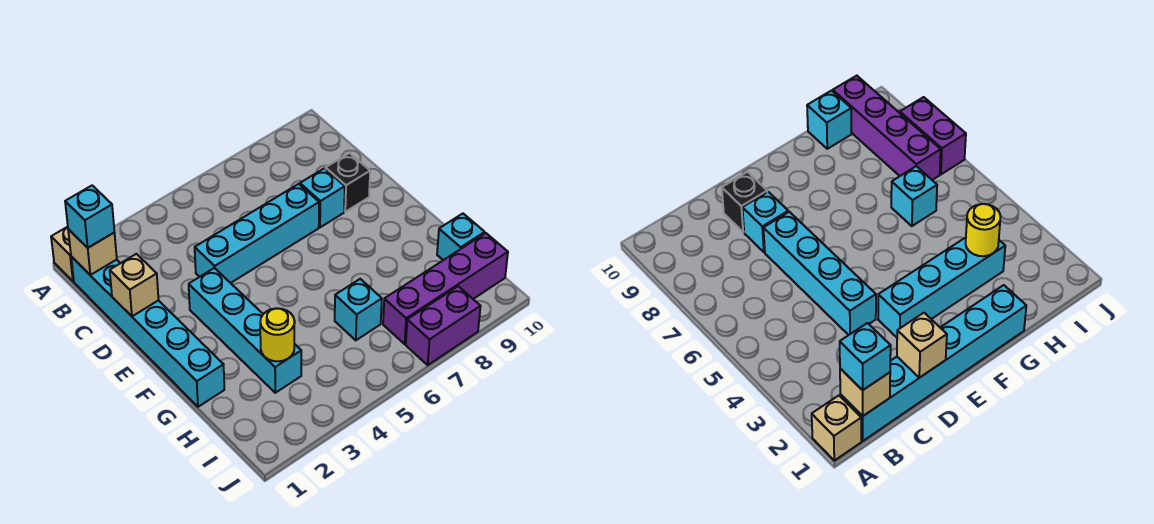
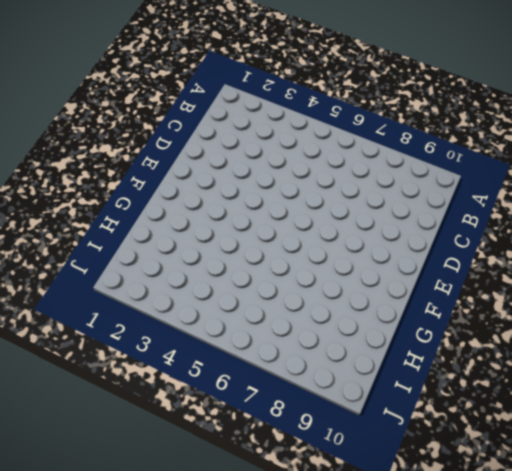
none -> tan brick A1 level 1
none -> cyan brick B1:G1 level 1
none -> cyan brick D4:D7 level 1

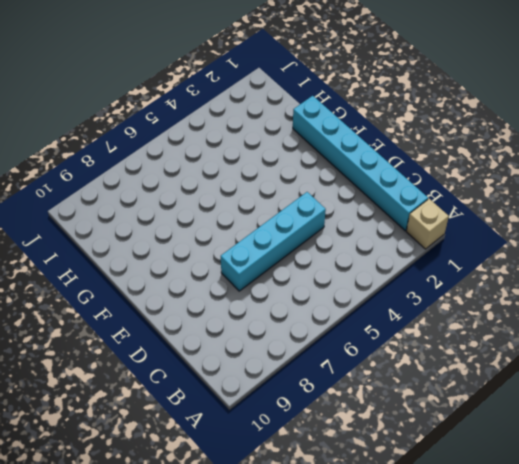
none -> cyan brick D8 level 1
none -> black brick D9 level 1
none -> cyan brick E3:H3 level 1

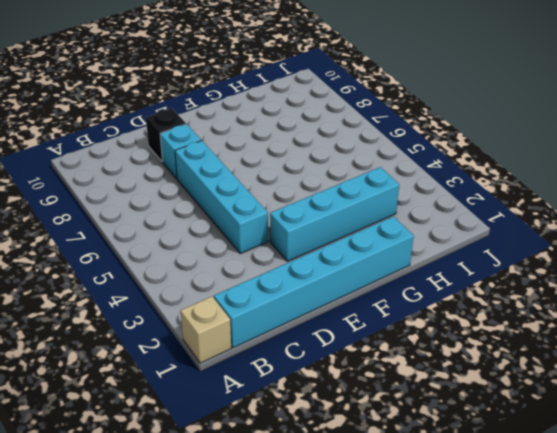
none -> cyan brick H6 level 1
none -> cyan brick H10 level 1
none -> purple brick I7:I10 level 1

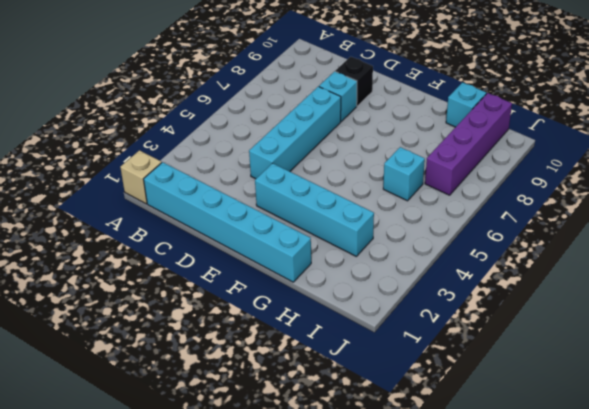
none -> purple brick J7:J8 level 1
none -> tan brick B1 level 2
none -> tan brick D1 level 2

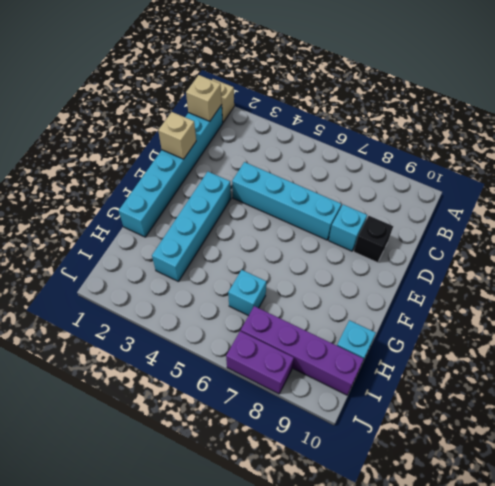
none -> yellow round brick H3 level 2
none -> cyan brick B1 level 3

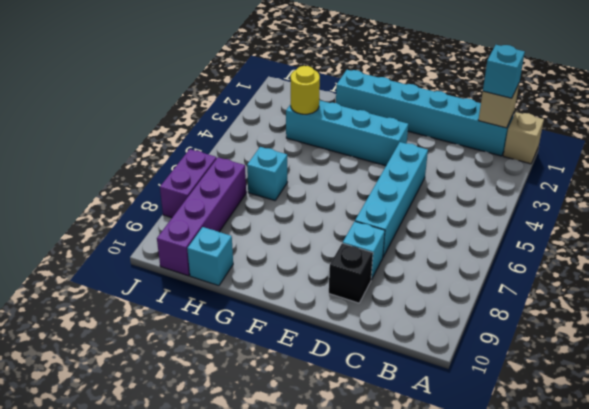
none -> tan brick D1 level 2

